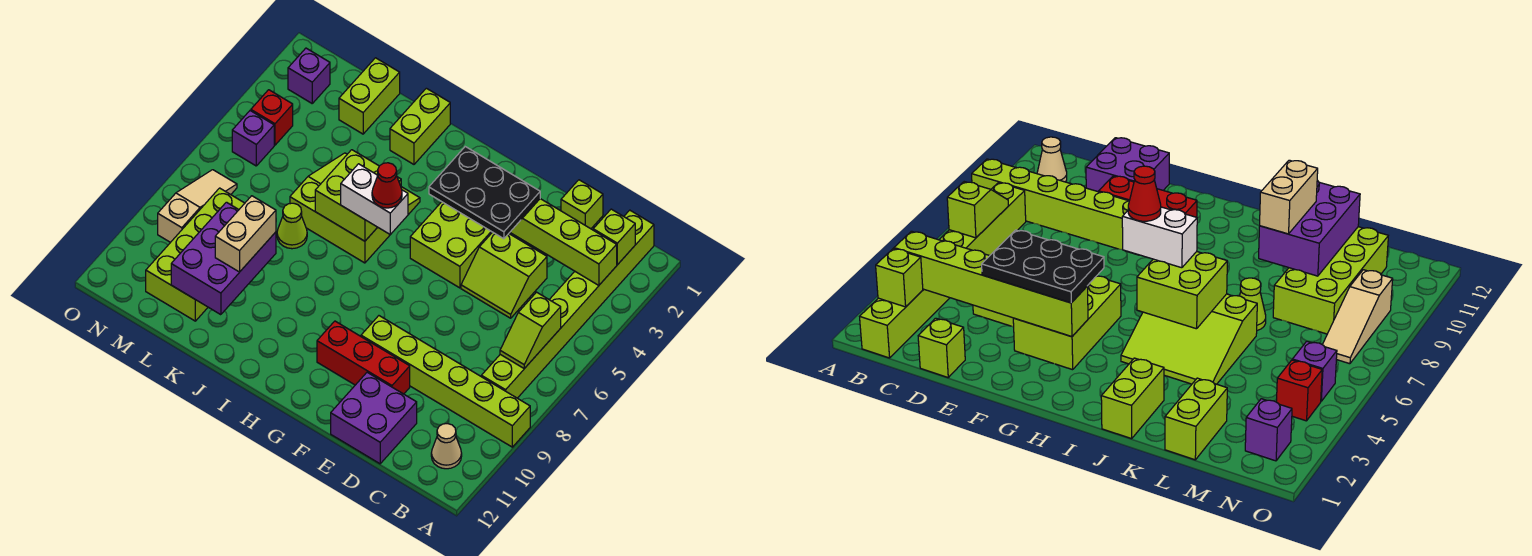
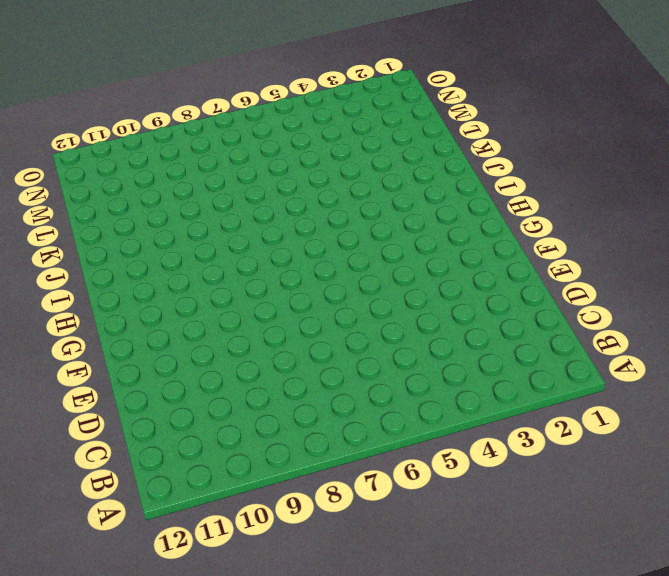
none -> lime brick A9:F9 level 1
none -> lime brick B1:B8 level 1
none -> tan cone B11 level 1

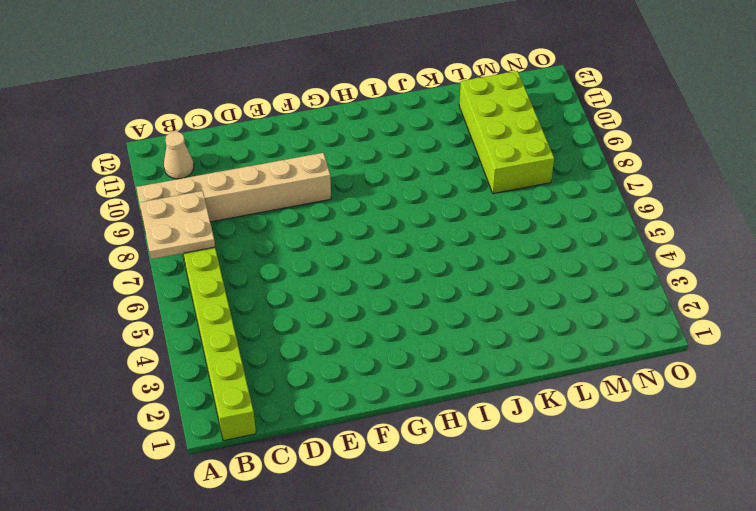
tan plate A7:B8 level 2 -> lime slope B6:B7 level 2 top 6
tan brick A9:F9 level 1 -> lime brick A9:F9 level 1
none -> lime brick D1 level 1
none -> lime slope D4:E5 level 1 top 4
none -> purple brick D11:E12 level 1

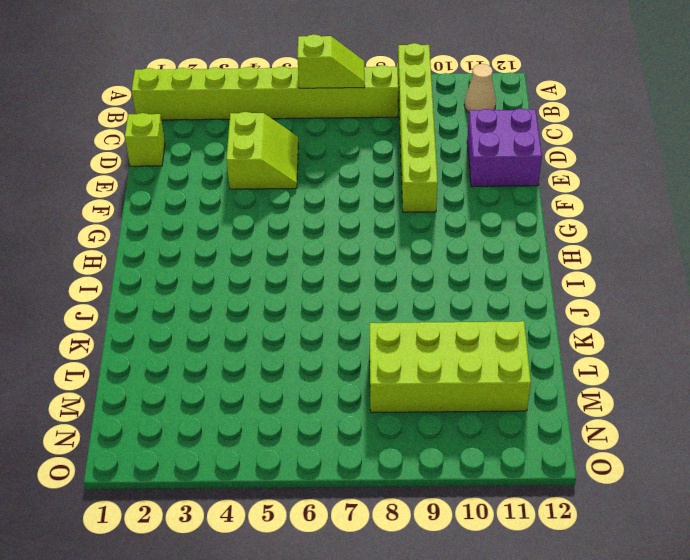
none -> red brick E10:G10 level 1
none -> lime brick F3:G5 level 1
none -> lime slope I4:K6 level 1 top 6

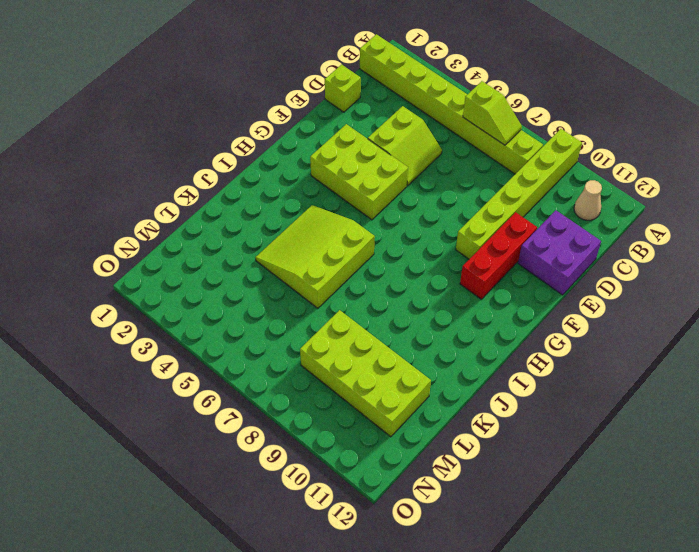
none -> lime brick J1:J2 level 1
none -> lime cone K7 level 1
none -> lime brick L1:L2 level 1

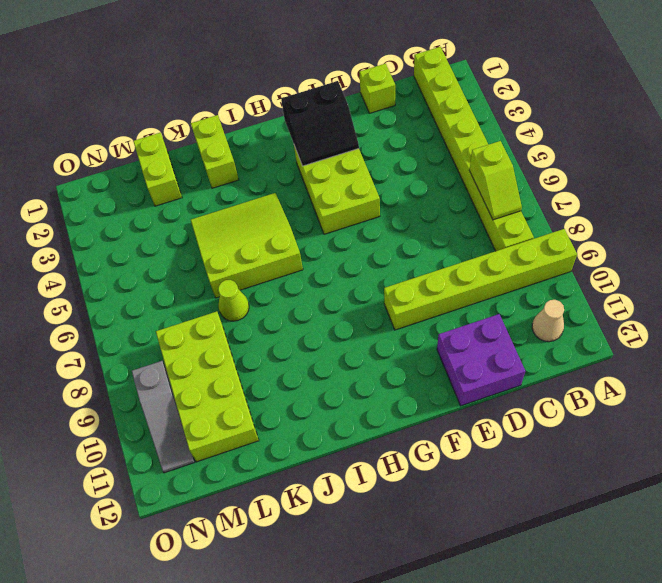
black slope F2:G3 level 2 top 2 -> lime brick B3:G3 level 2
grey slope N9:N11 level 1 top 9 -> tan slope N7:N9 level 1 top 9
none -> lime slope D4:E5 level 1 top 4
none -> red brick E10:G10 level 1
none -> purple brick N2 level 1

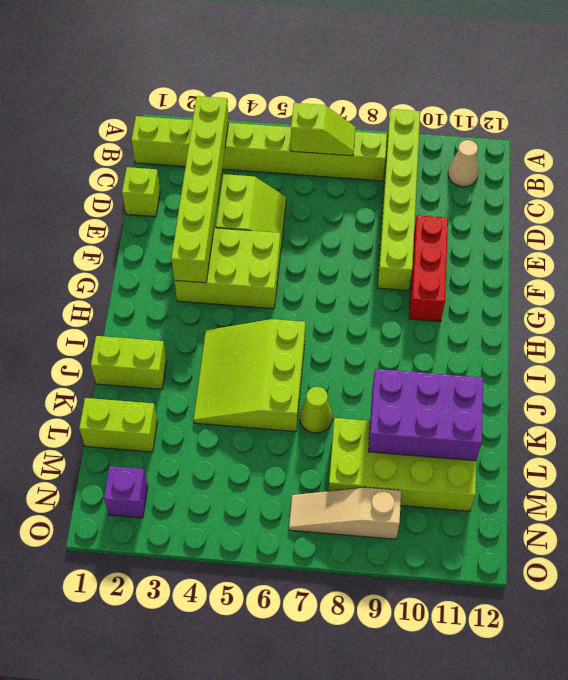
none -> purple brick D11:E12 level 1
none -> red brick N4 level 1
none -> purple brick N5 level 1

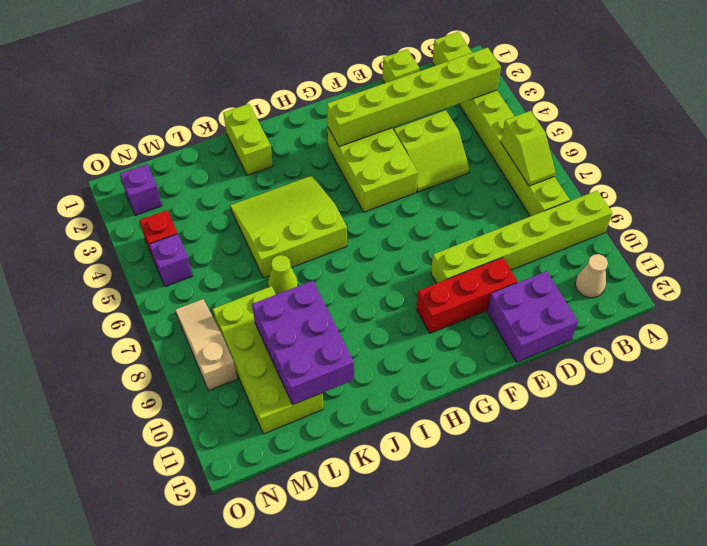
none -> lime brick L1:L2 level 1
none -> lime brick B2 level 2
none -> lime brick I5:J6 level 2

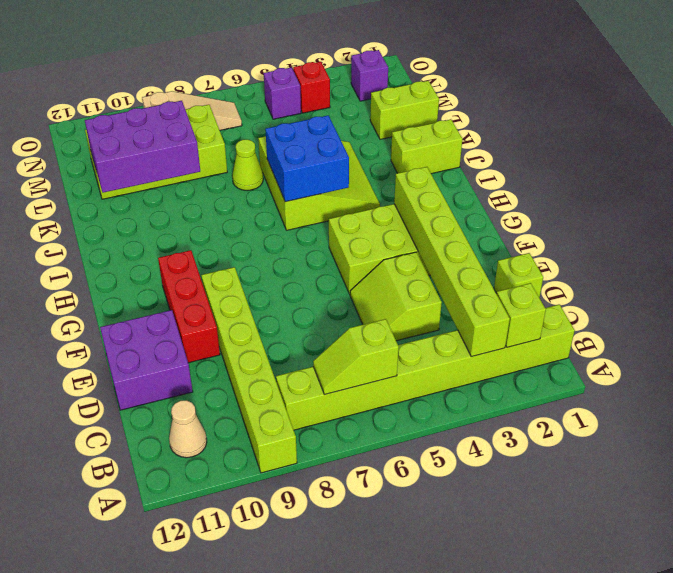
blue brick I5:J6 level 2 -> lime brick I5:J6 level 2
none -> black plate E3:G4 level 3
none -> white brick H6:I6 level 3
none -> tan brick K9:K10 level 3

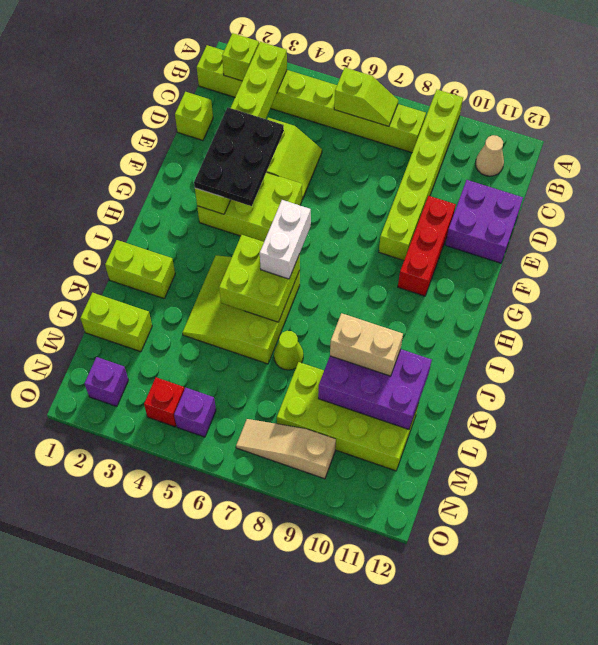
none -> red cone H6 level 4

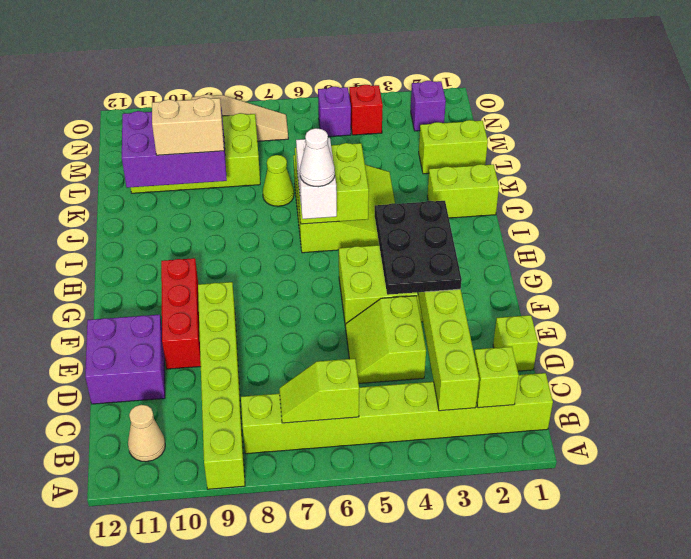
white cone H6 level 4 -> red cone H6 level 4

